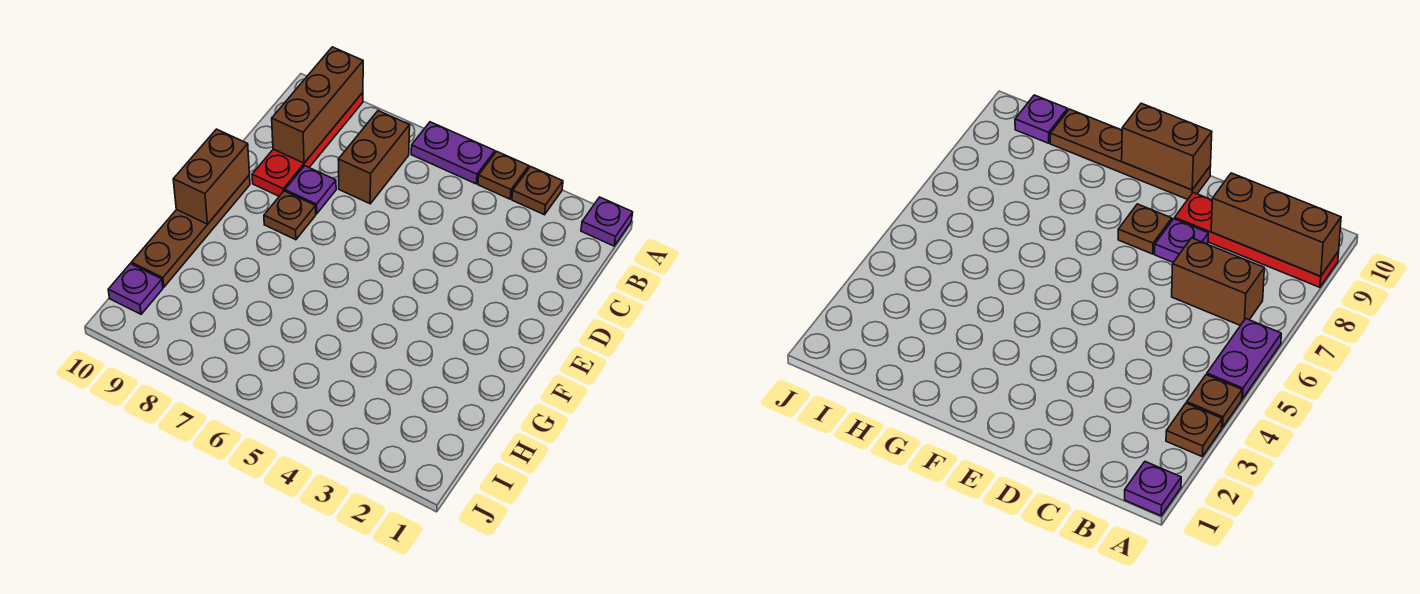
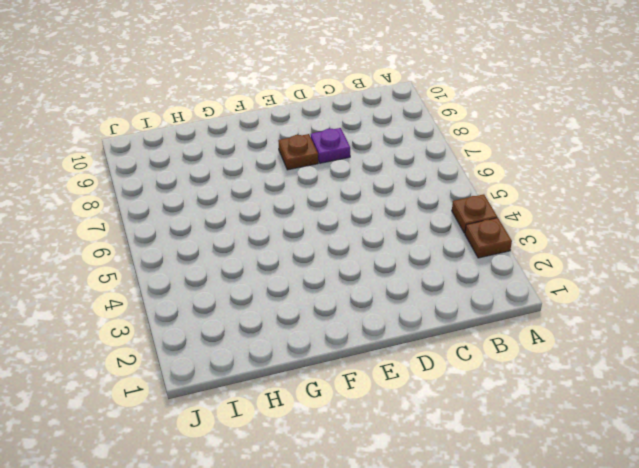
none -> purple plate A1 level 1
none -> purple plate A5:A6 level 1
none -> red plate A9:D9 level 1

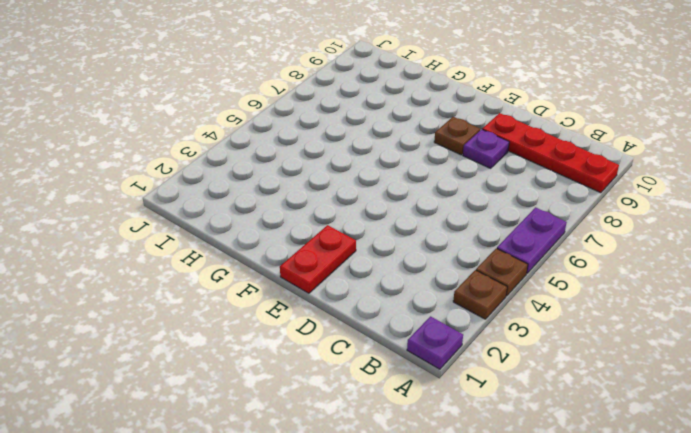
red plate E1:E2 level 1 -> none
none -> brown brick B7:C7 level 1
none -> brown plate E10:H10 level 1
none -> purple plate I10 level 1

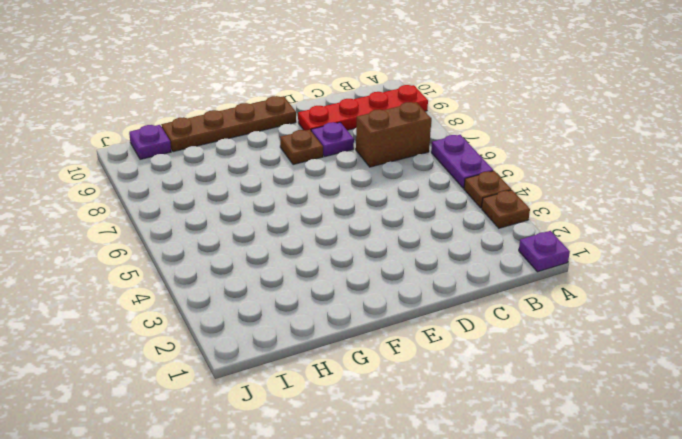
none -> brown brick A9:C9 level 2
none -> brown brick E10:F10 level 2

